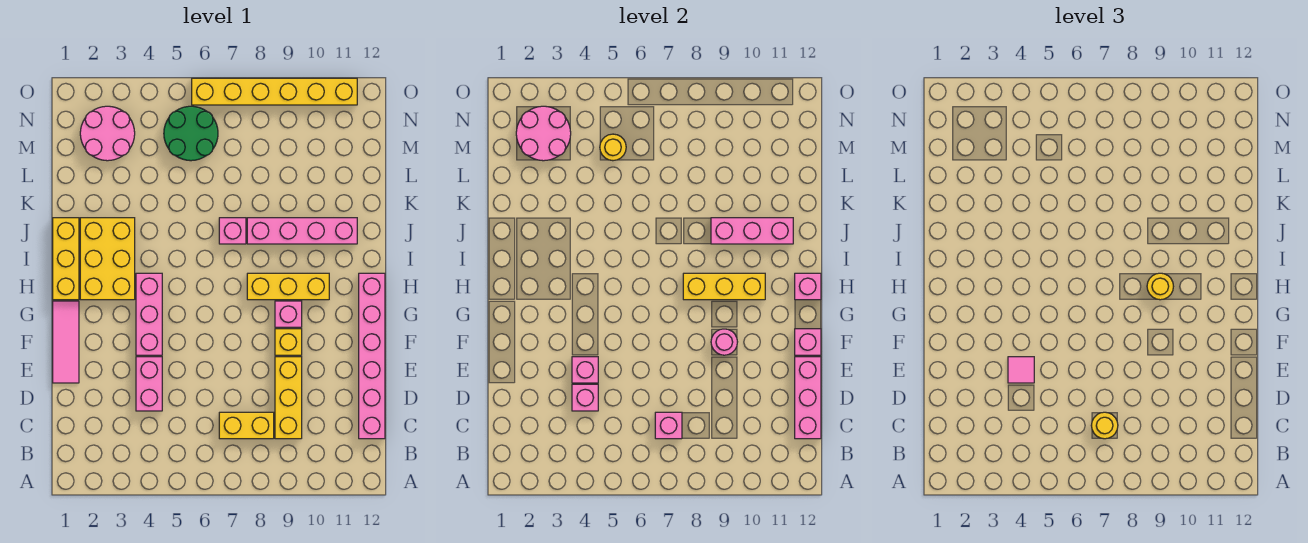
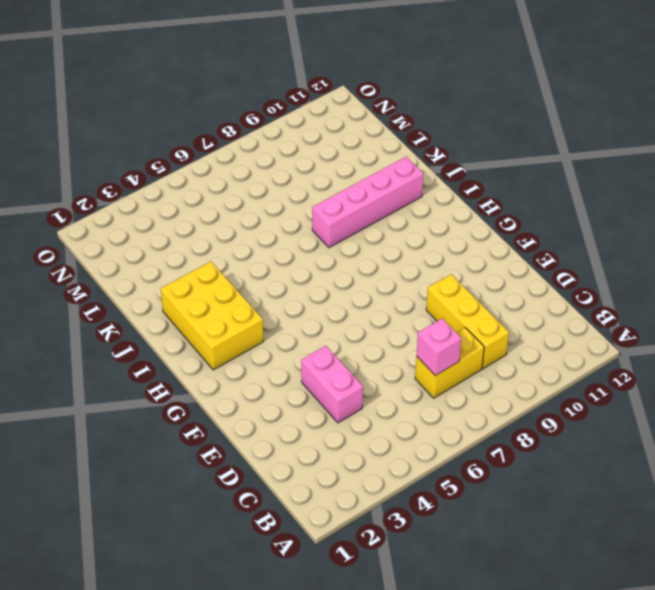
none -> pink brick C12:H12 level 1
none -> pink tile E1:G1 level 1
none -> pink brick F4:H4 level 1
none -> yellow brick F9 level 1

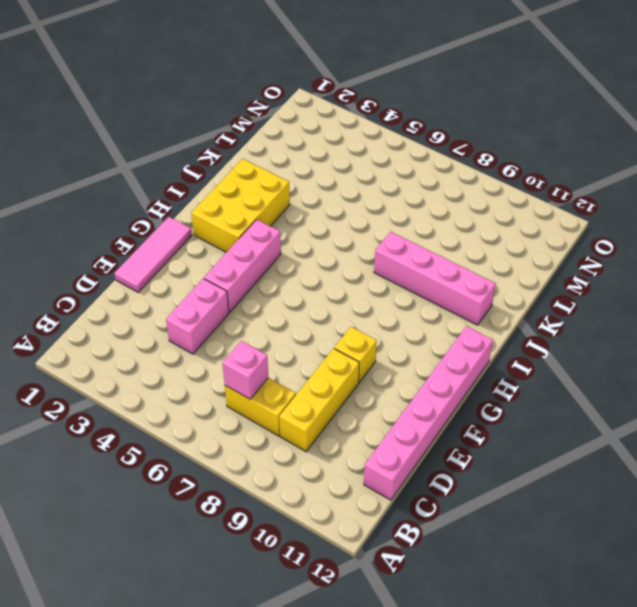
none -> pink brick G9 level 1
none -> yellow brick H1:J1 level 1
none -> yellow brick H8:H10 level 1
none -> pink brick J7 level 1

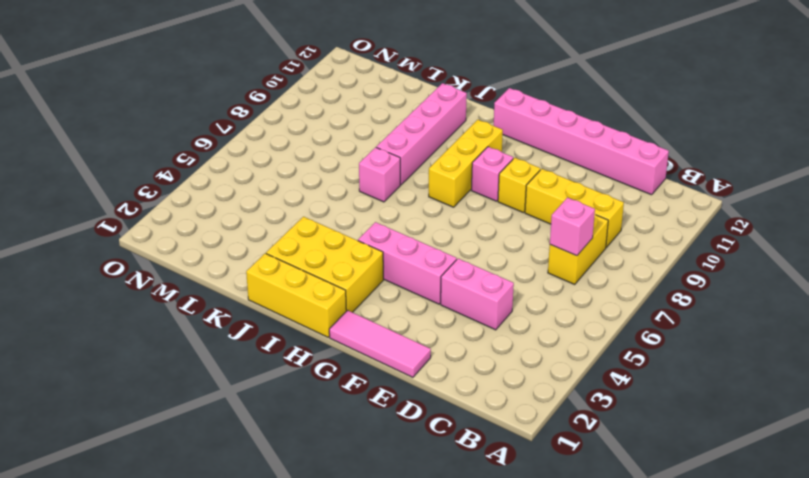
none -> pink round brick M2:N3 level 1
none -> green round brick M5:N6 level 1
none -> yellow brick O6:O11 level 1
none -> pink brick C12:E12 level 2

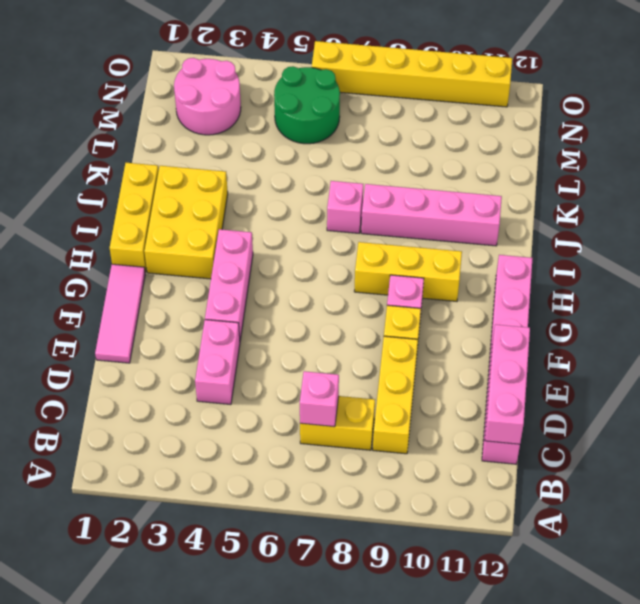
none -> pink brick D4 level 2
none -> pink brick E4 level 2
none -> pink round brick F9 level 2
none -> pink brick F12 level 2

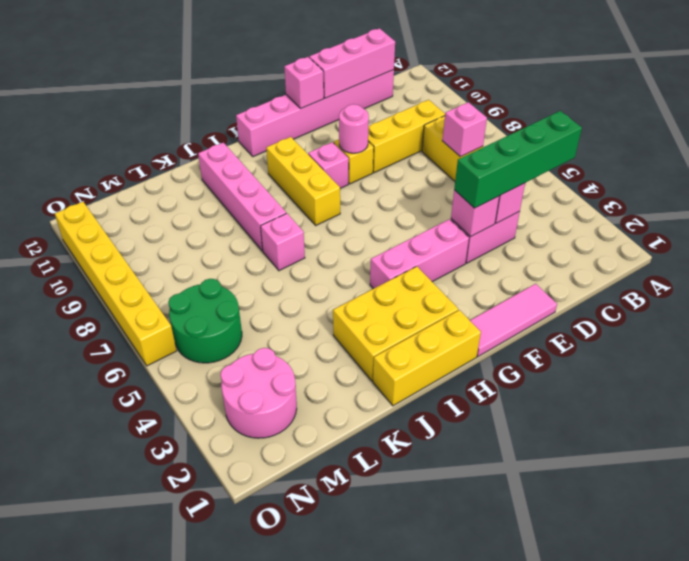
green brick B4:E4 level 3 -> pink tile E4 level 3
none -> yellow brick H8:H10 level 2
none -> pink brick H12 level 2
none -> pink brick J9:J11 level 2
none -> pink round brick M2:N3 level 2

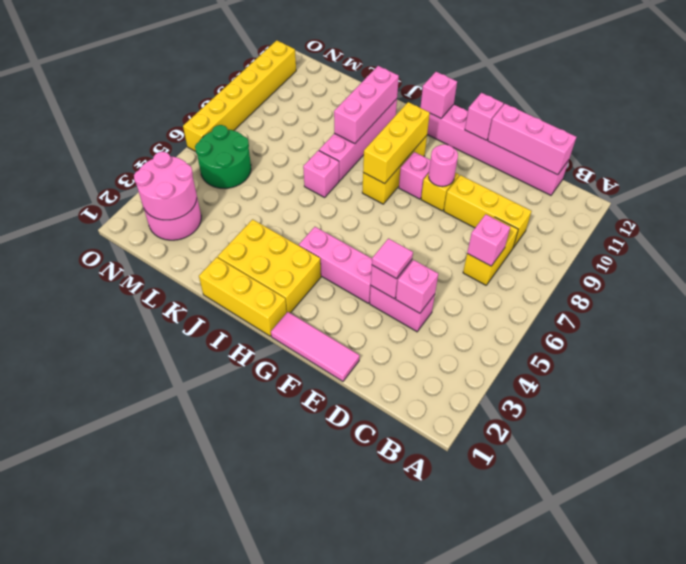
none -> yellow round brick M5 level 2
none -> yellow round brick C7 level 3
none -> yellow round brick H9 level 3

